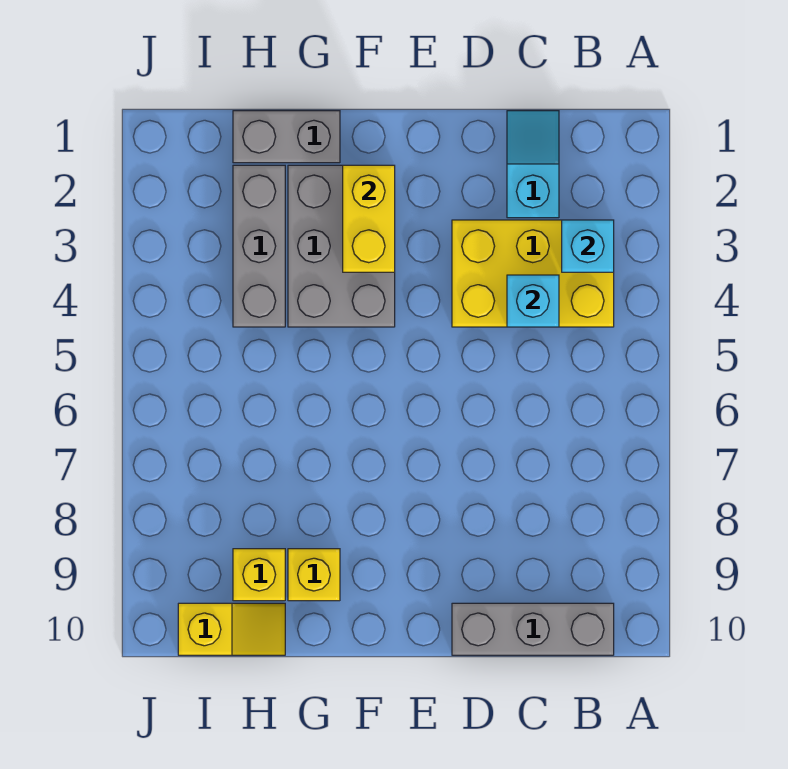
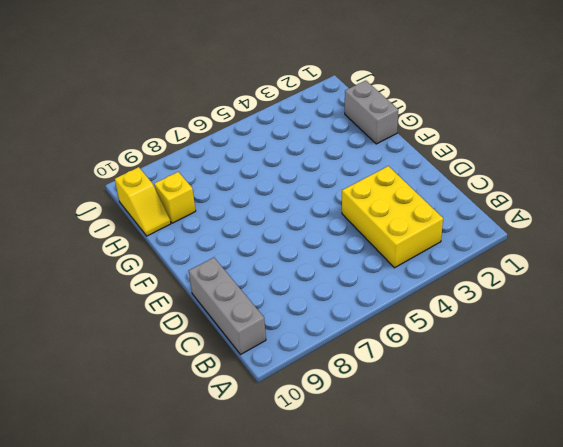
none -> cyan slope C1:C2 level 1 top 2
none -> grey brick F2:G4 level 1
none -> yellow brick G9 level 1

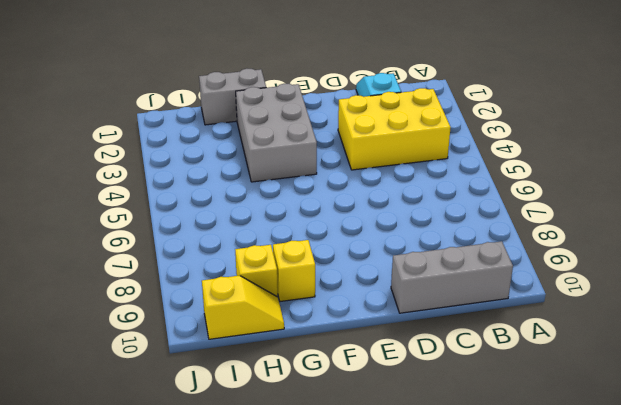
none -> grey brick H2:H4 level 1
none -> cyan brick B3 level 2
none -> cyan brick C4 level 2

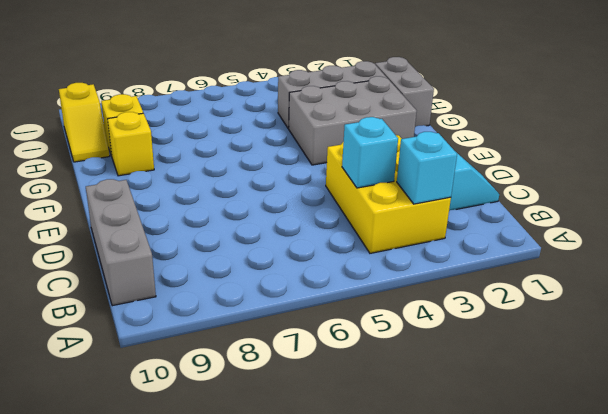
none -> yellow brick F2:F3 level 2

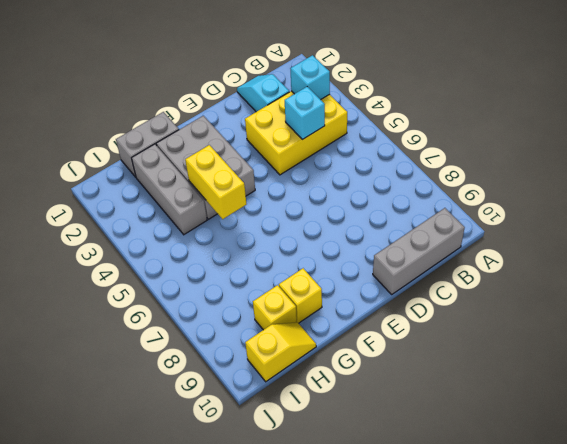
yellow brick G4:G5 level 2 -> yellow brick F2:F3 level 2

